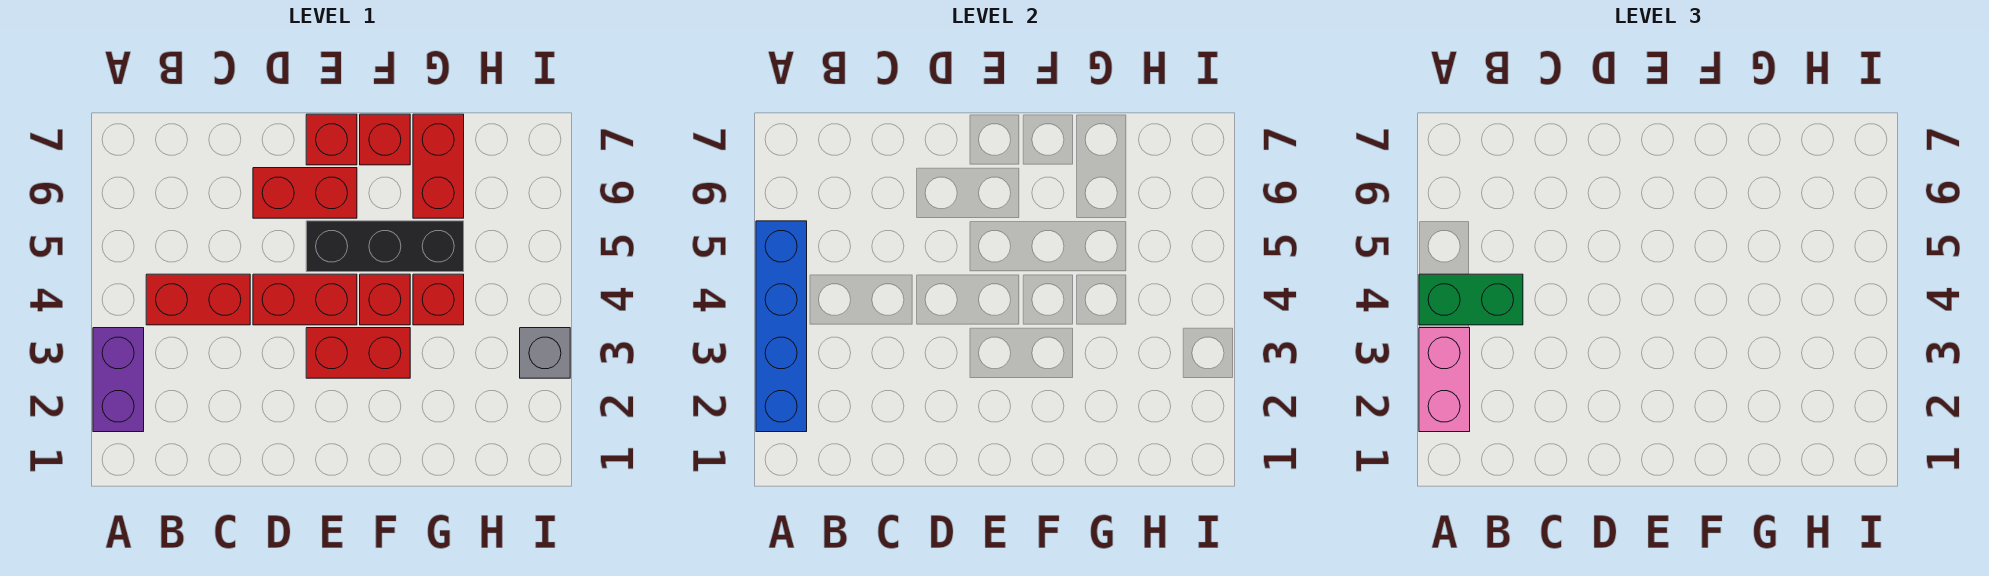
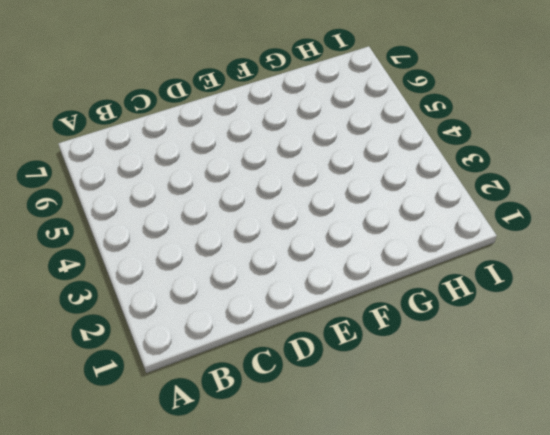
none -> purple brick A2:A3 level 1
none -> red brick B4:C4 level 1
none -> red brick D4:E4 level 1

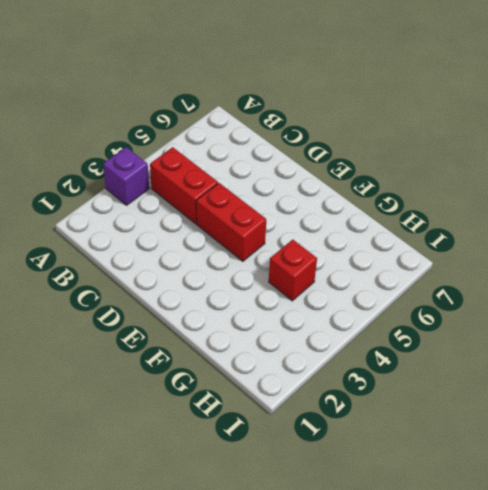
purple brick A3 level 1 -> purple brick A2:A3 level 1
none -> red brick D6:E6 level 1
none -> red brick E3:F3 level 1
none -> black brick E5:G5 level 1

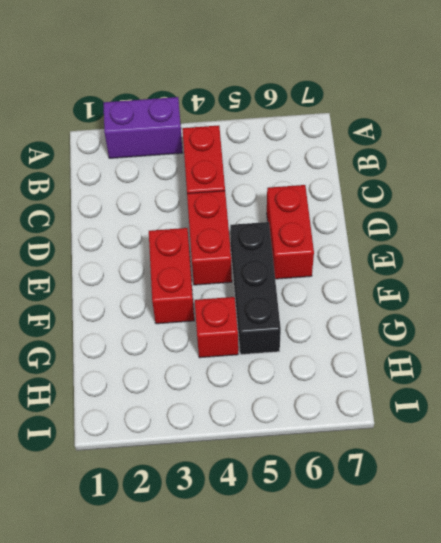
none -> red brick E7 level 1
none -> red brick F4 level 1
none -> red brick F7 level 1

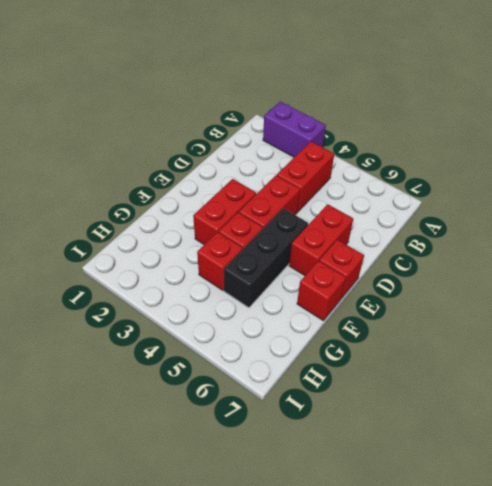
none -> red brick G6:G7 level 1
none -> grey brick I3 level 1
none -> blue brick A2:A5 level 2

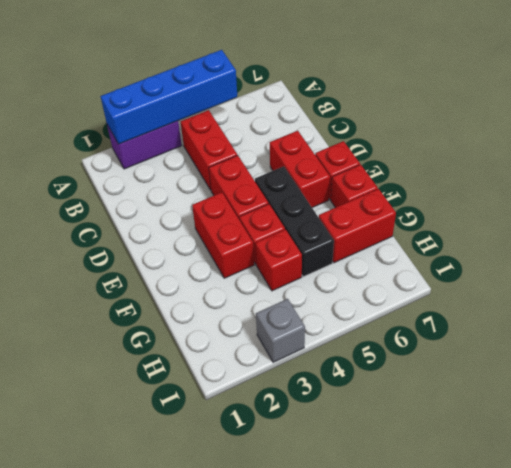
none -> pink brick A2:A3 level 3
none -> green brick A4:B4 level 3

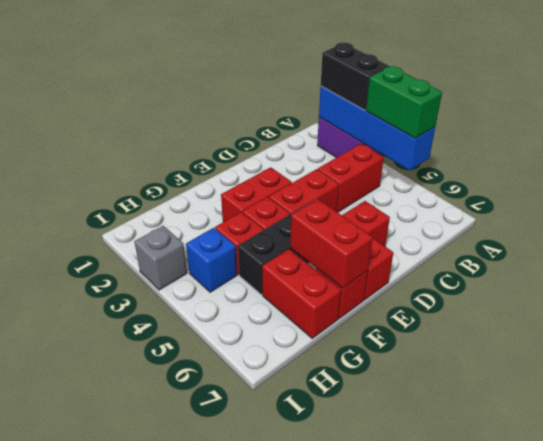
black brick A2:A3 level 3 -> pink brick A2:A3 level 3
green brick A4:A5 level 3 -> green brick A4:B4 level 3
red brick F6:F7 level 2 -> none
blue brick H4 level 1 -> none

